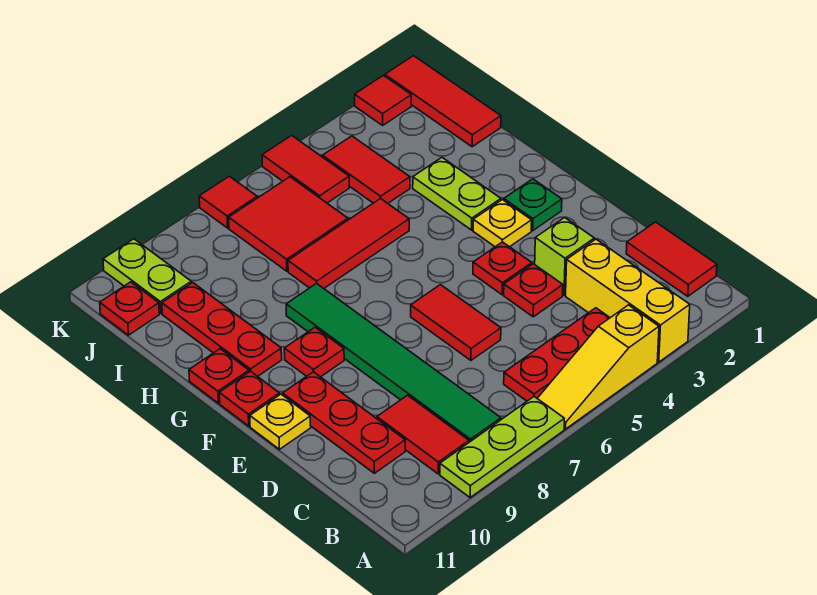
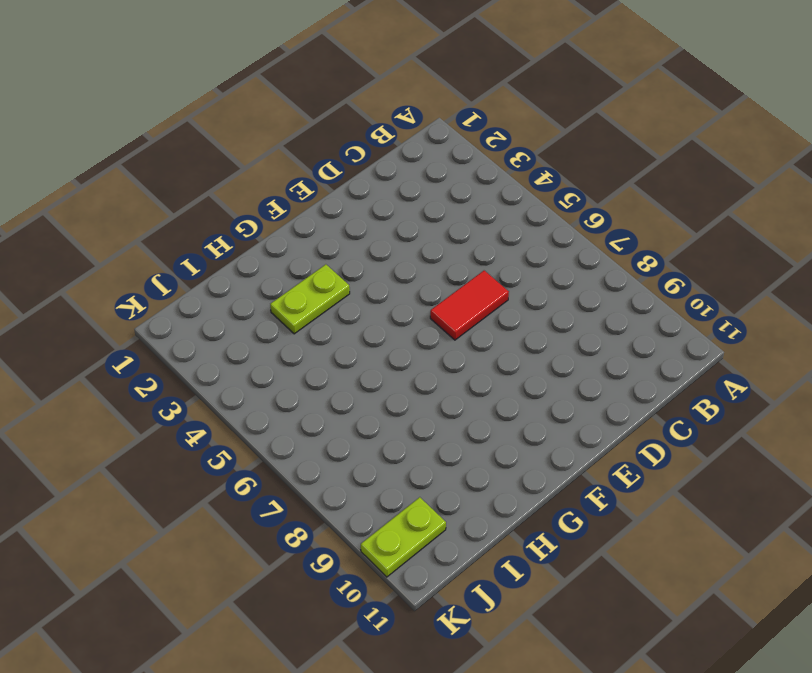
none -> yellow brick A3:C3 level 1
none -> yellow slope A4:A6 level 1 top 4
none -> lime plate A7:A9 level 1

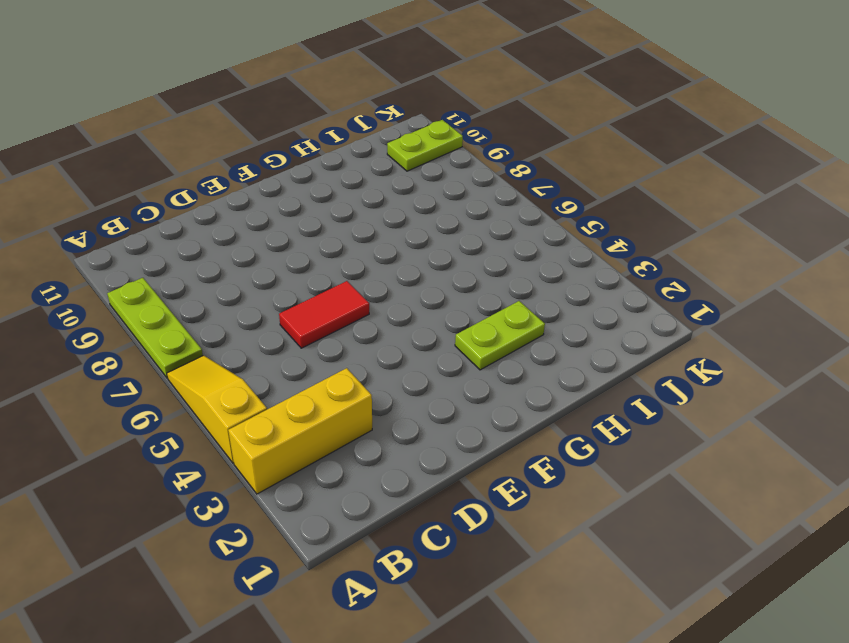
none -> red tile B1:C1 level 1
none -> red plate B4:B6 level 1
none -> green tile B8:G8 level 1

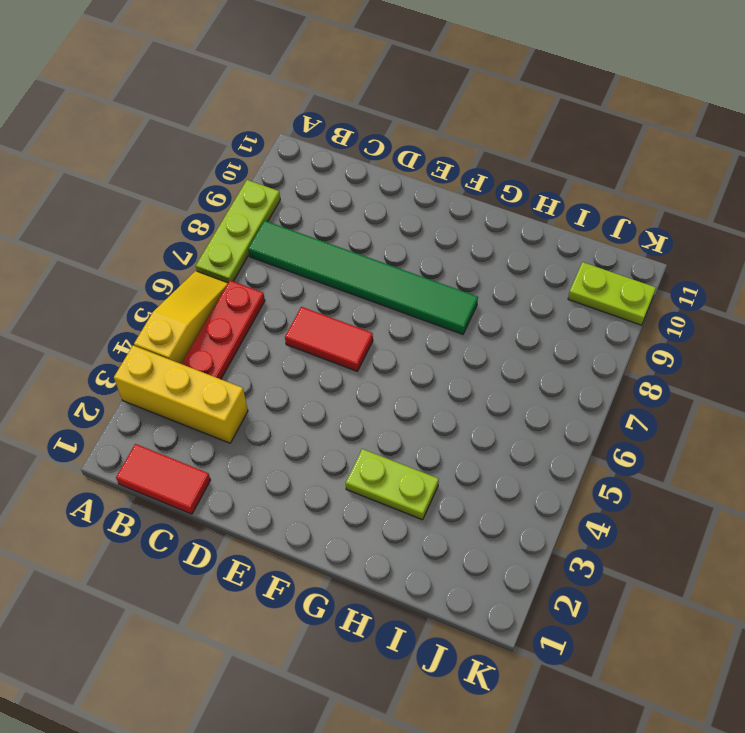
none -> red tile B9:C9 level 1
none -> red plate C10:E10 level 1
none -> lime brick D3 level 1

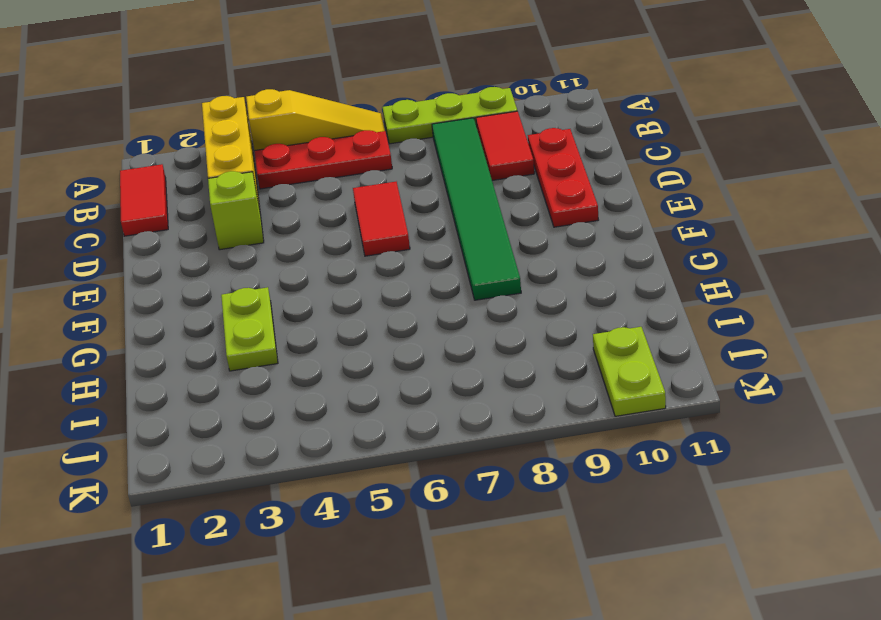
none -> red plate D4 level 1
none -> red plate E4 level 1
none -> yellow plate E11 level 1

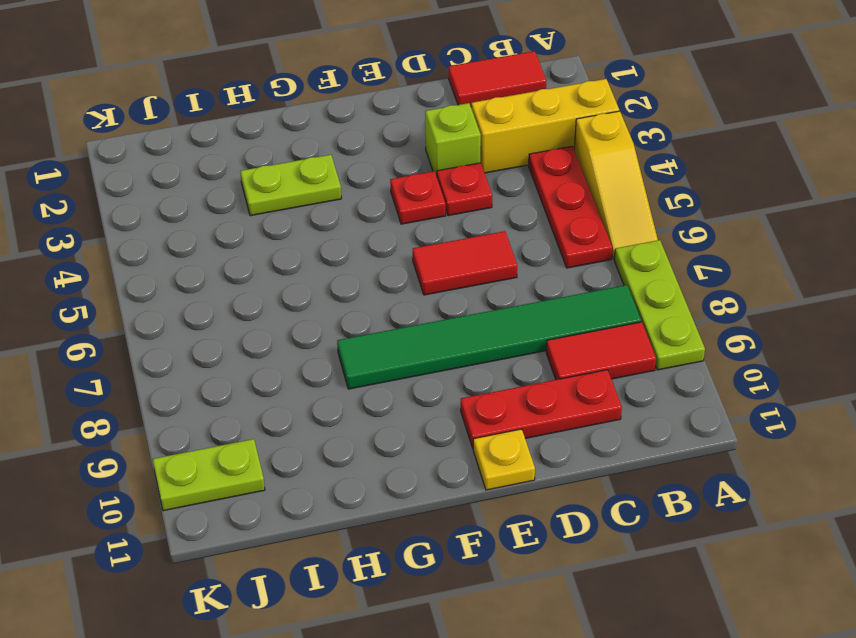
none -> green plate F2 level 1
none -> yellow plate F3 level 1
none -> red plate F9 level 1

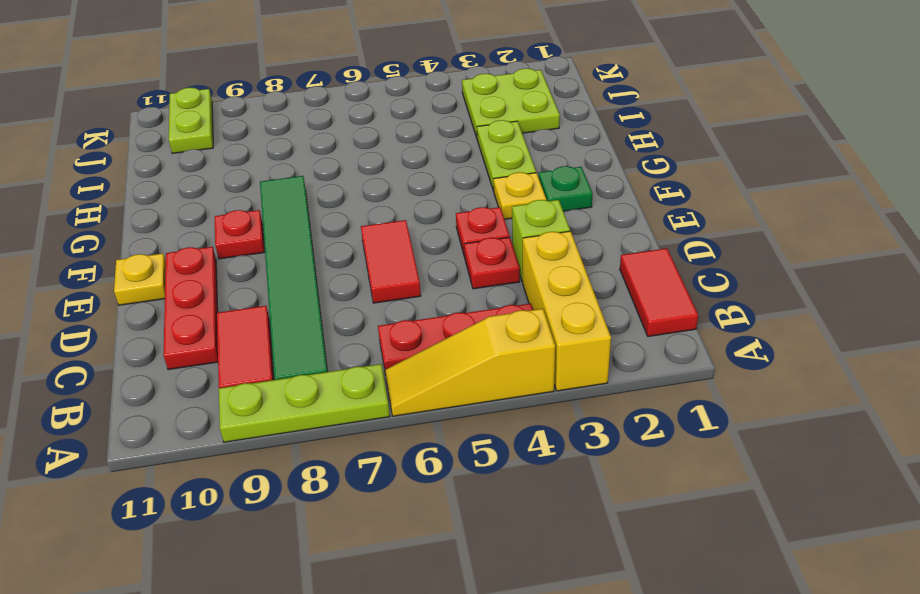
lime plate I2:J3 level 1 -> none
none -> red plate F11 level 1
none -> red plate G10:I10 level 1
none -> red plate G11 level 1

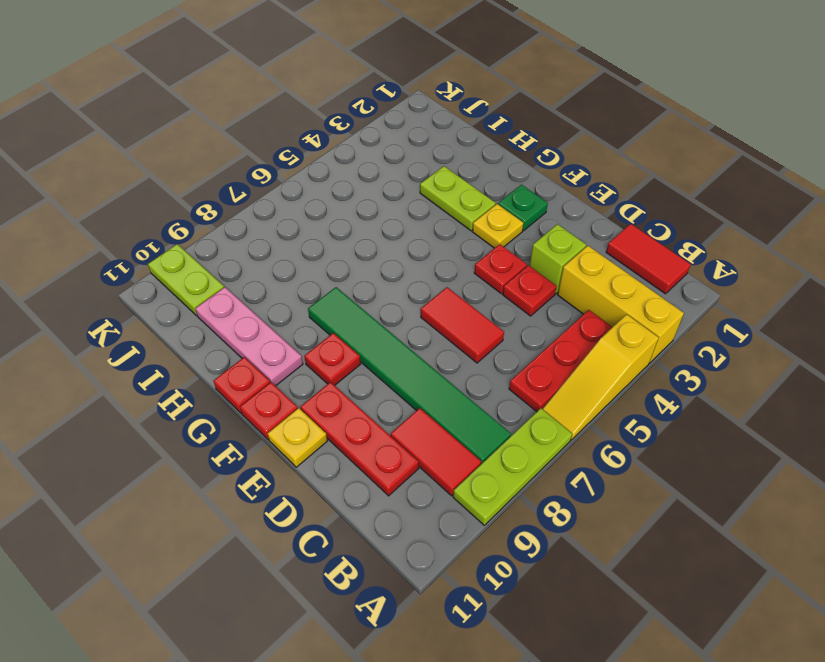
pink plate G10:I10 level 1 -> red plate G10:I10 level 1
none -> red tile H5:H7 level 1
none -> red tile I1:K1 level 1
none -> red tile I4:J4 level 1

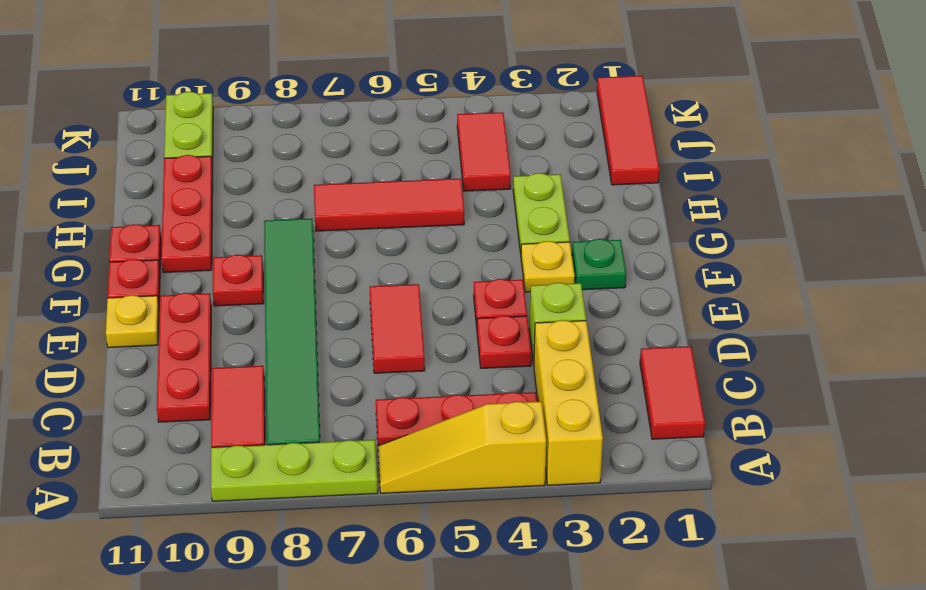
none -> red tile I6:J7 level 1
none -> red tile J5:K5 level 1
none -> red plate J11 level 1

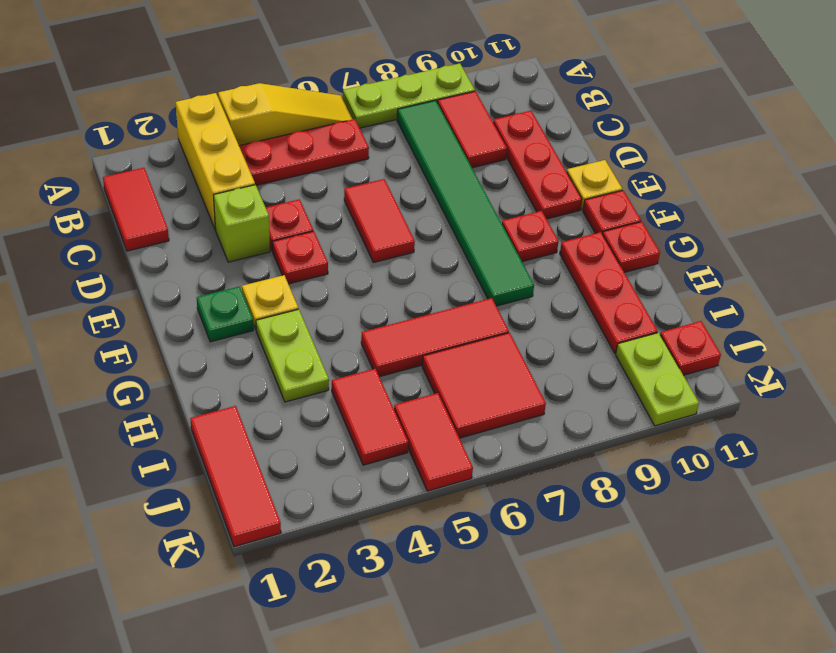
none -> red tile K2 level 1
none -> red tile K7 level 1

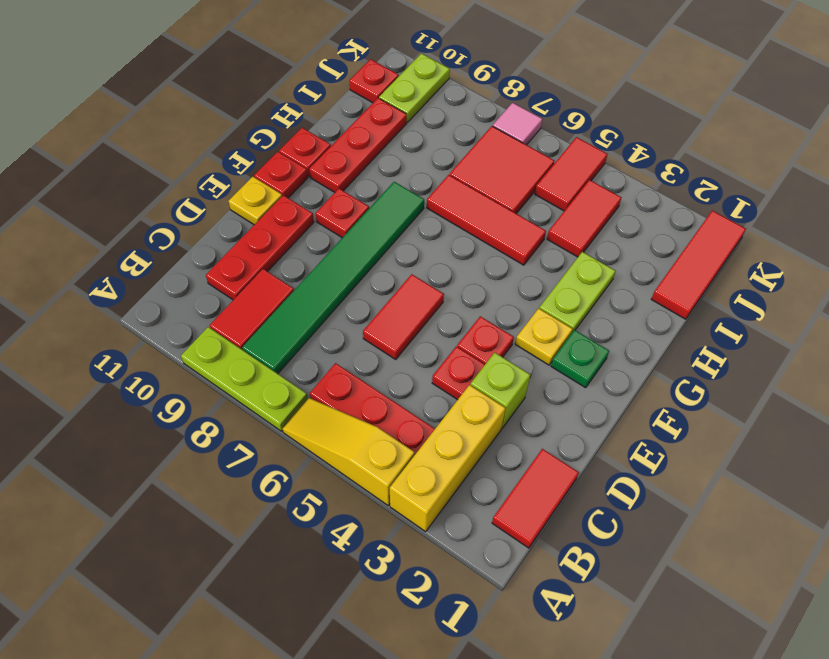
pink tile K7 level 1 -> red tile K7 level 1
none -> red tile K2 level 1

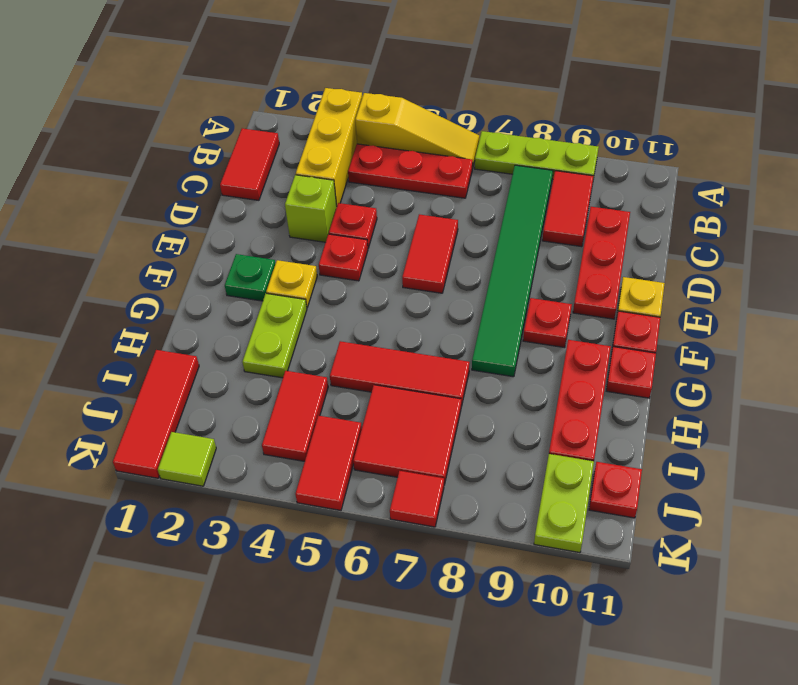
lime tile K2 level 1 -> red tile K2 level 1

